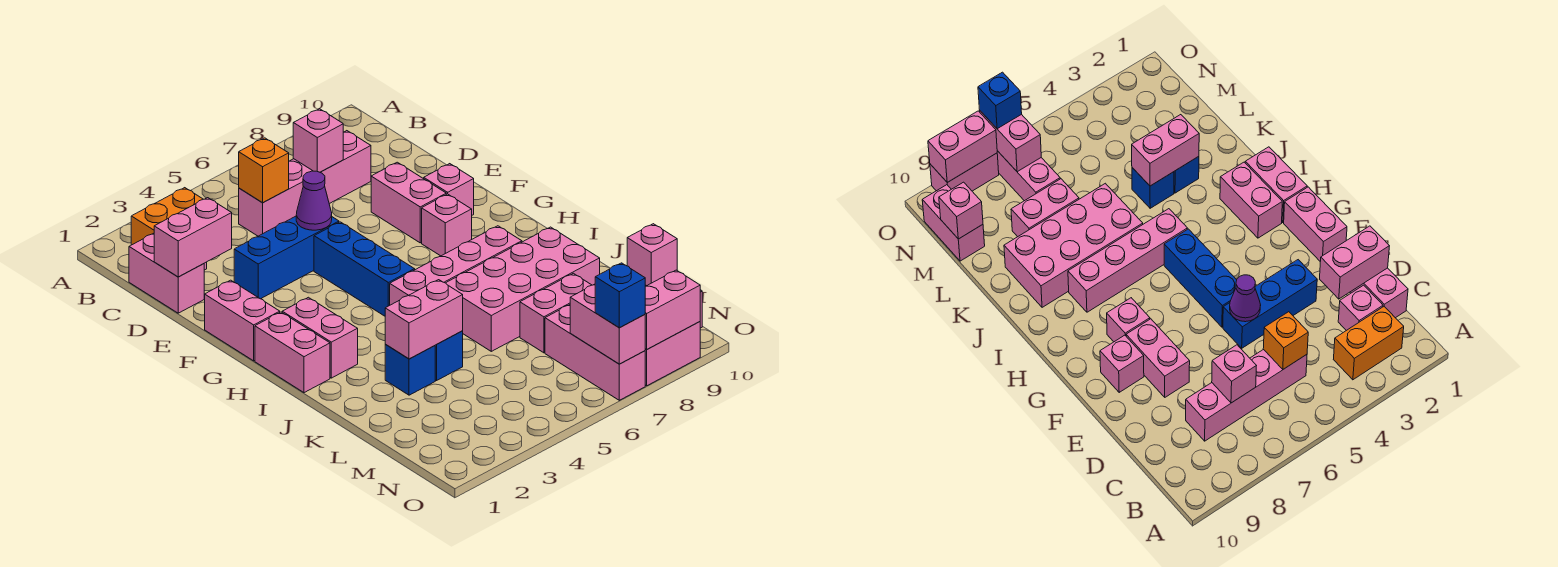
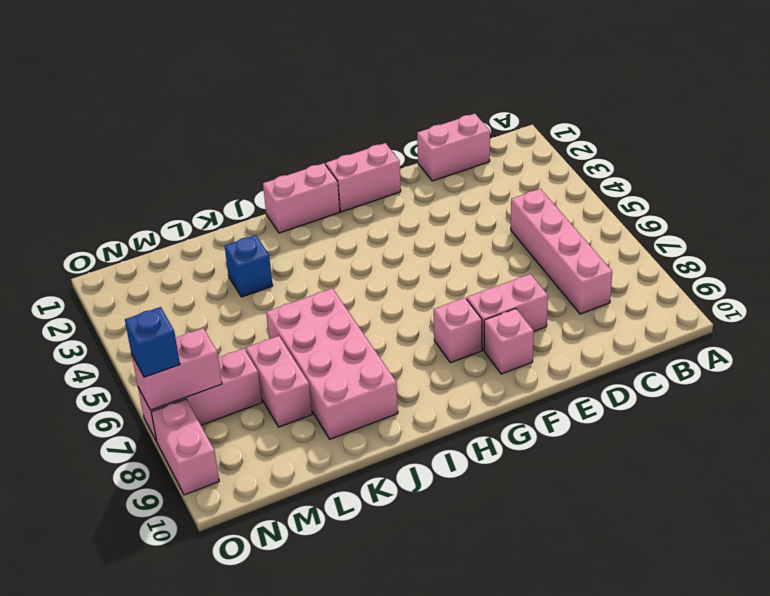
none -> orange brick B2:B3 level 1
none -> pink brick C2 level 1
none -> blue brick E3:E5 level 1

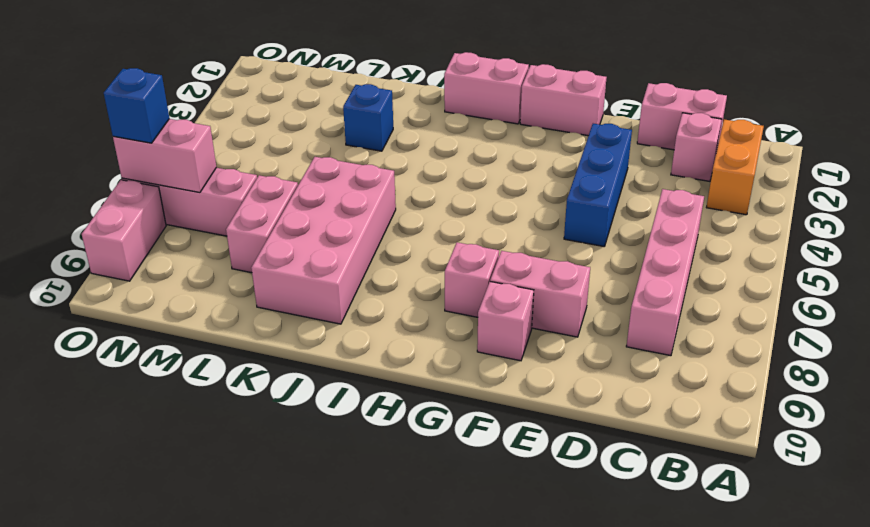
none -> blue brick F5:H5 level 1
none -> pink brick H2:I2 level 1
none -> pink brick I5:I8 level 1

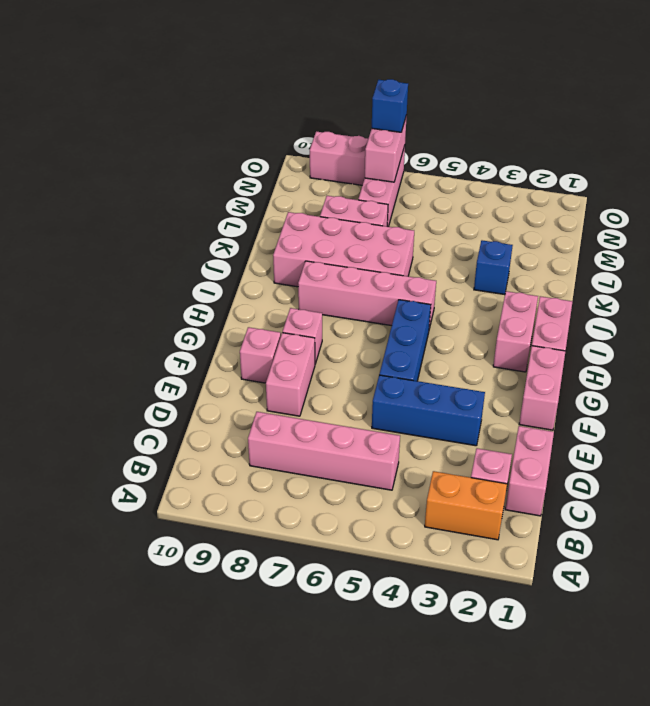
none -> blue brick K4 level 1
none -> pink brick M10:N10 level 1
none -> orange brick C5 level 2

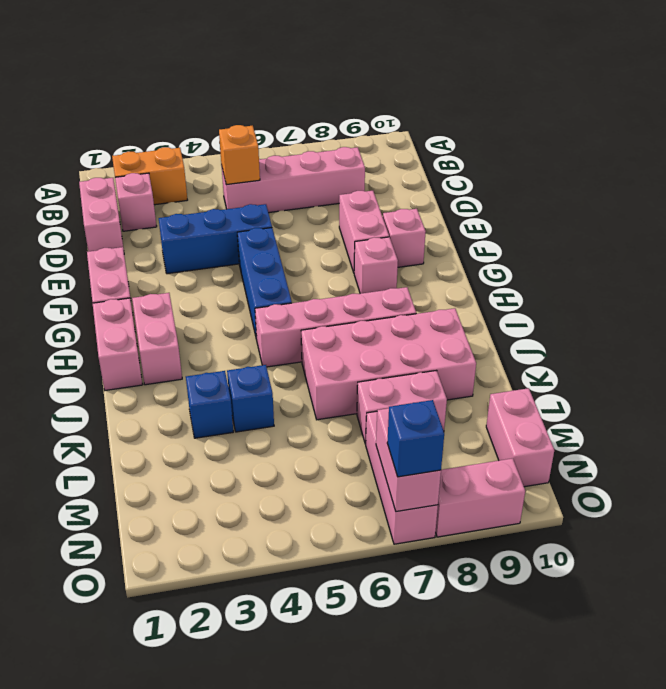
none -> pink brick C7 level 2
none -> pink brick D1:D2 level 2
none -> purple cone E5 level 2

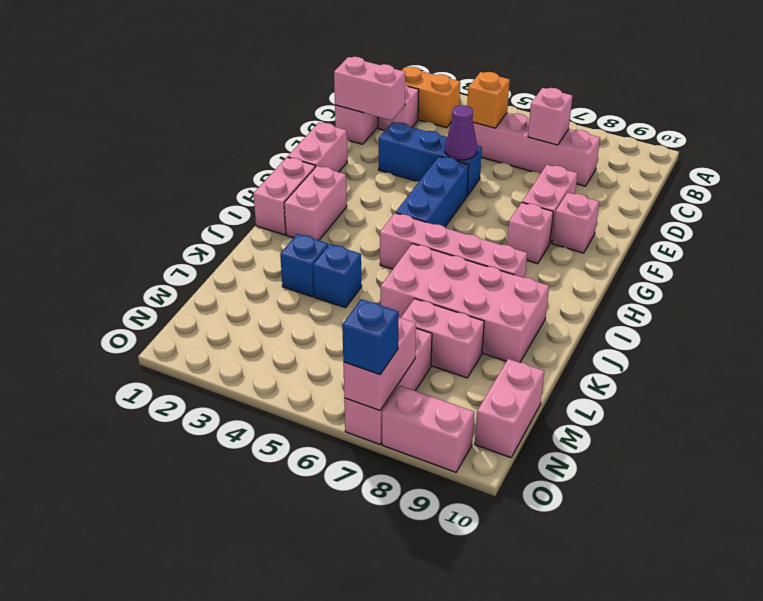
none -> pink brick K3:K4 level 2
none -> pink brick M10 level 2
none -> pink brick O8:O9 level 2

